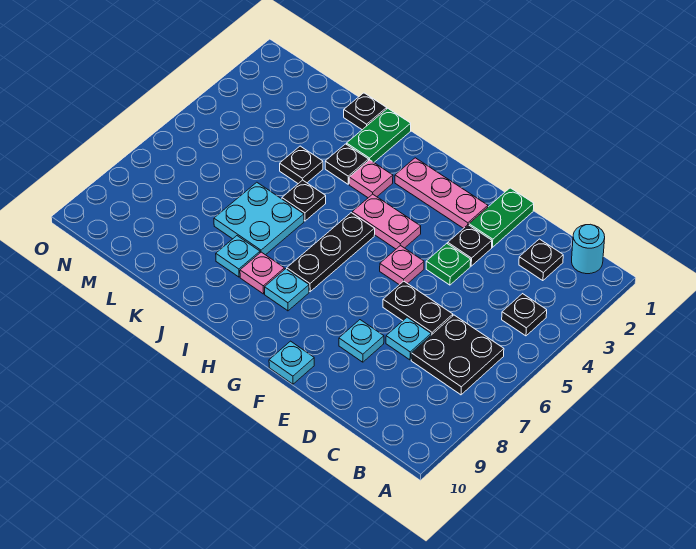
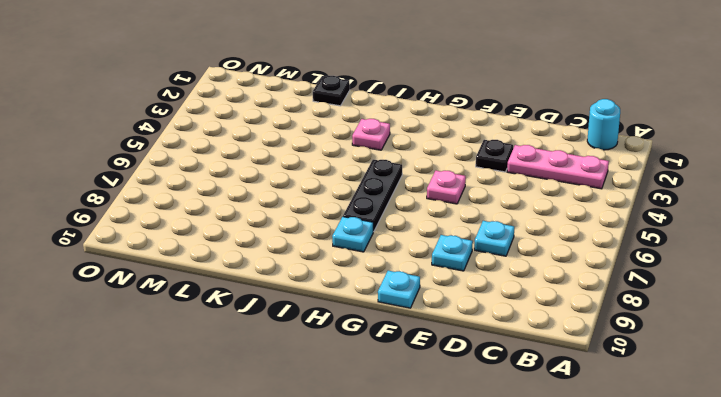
pink plate B3:D3 level 1 -> pink plate F2:H2 level 1
none -> black plate B4 level 1
none -> black plate B6:C7 level 1
none -> black plate C2 level 1

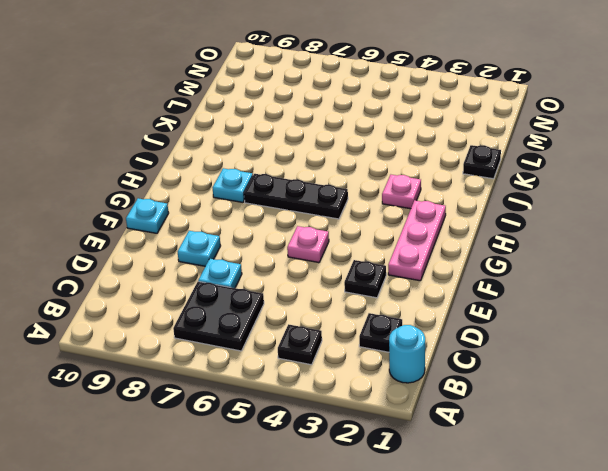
none -> black plate D6:E6 level 1
none -> green plate E1:E2 level 1
none -> green plate E4 level 1

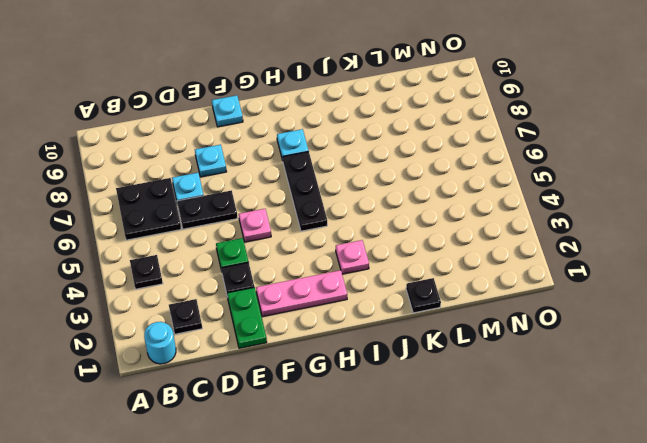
none -> pink plate G4:H4 level 1
none -> pink plate I8 level 1
none -> green plate J1:J2 level 1

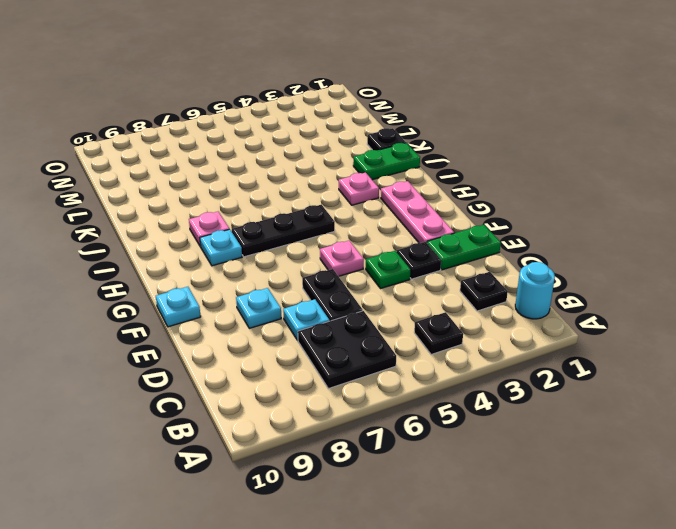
none -> pink plate G4:H4 level 1
none -> black plate J3 level 1
none -> black plate J5 level 1

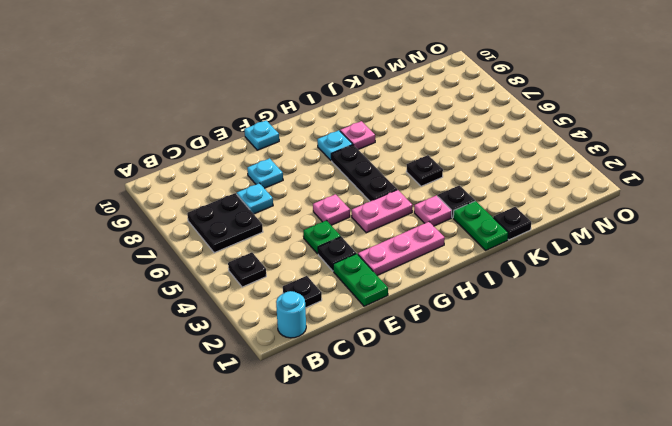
none -> black plate D6:E6 level 1
none -> cyan plate J6:K7 level 1
none -> cyan plate J8 level 1

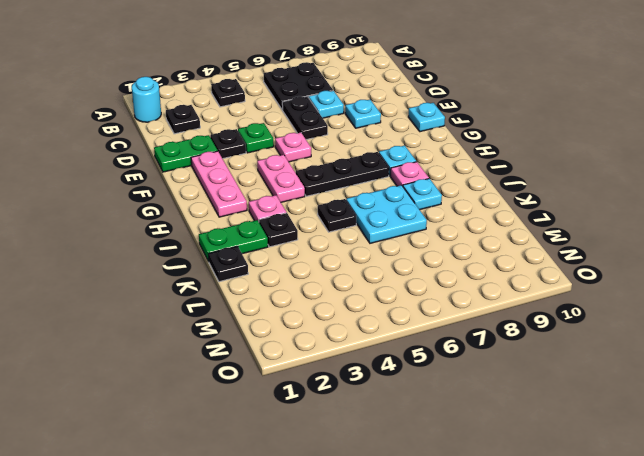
none -> black plate K4 level 1

